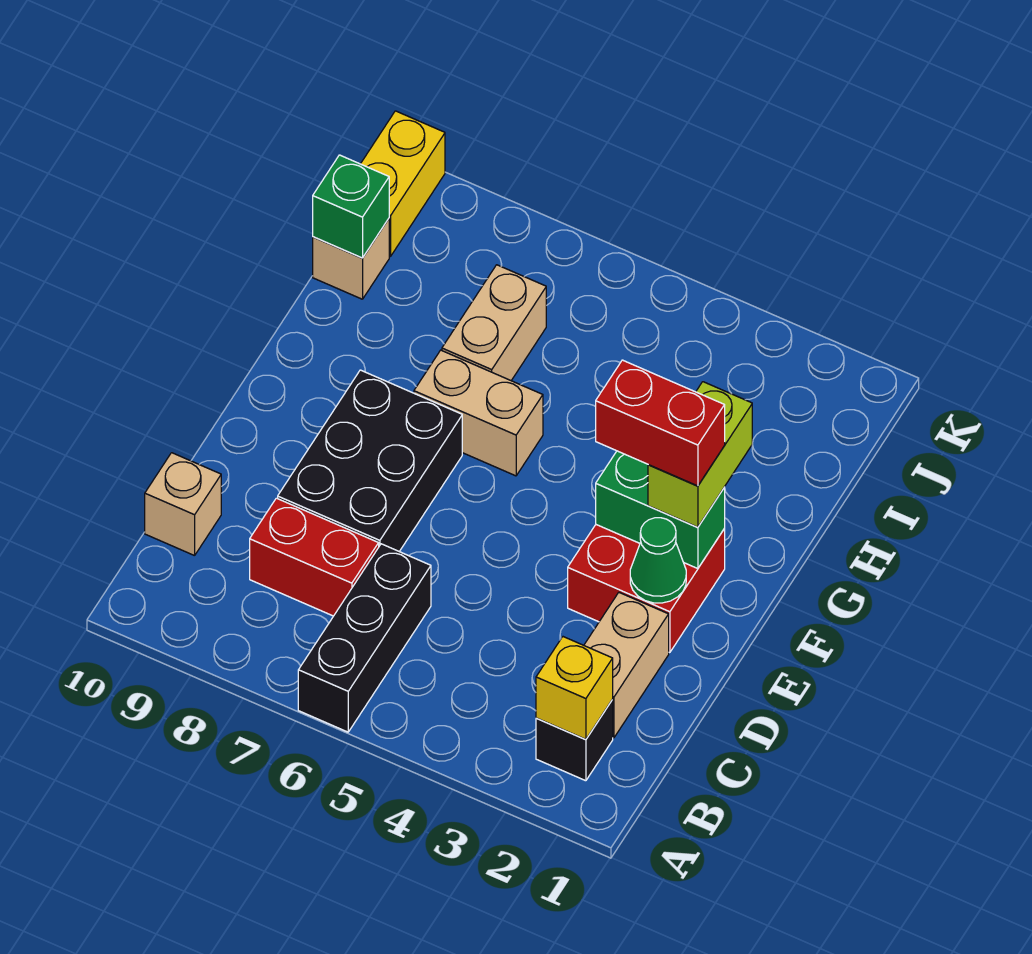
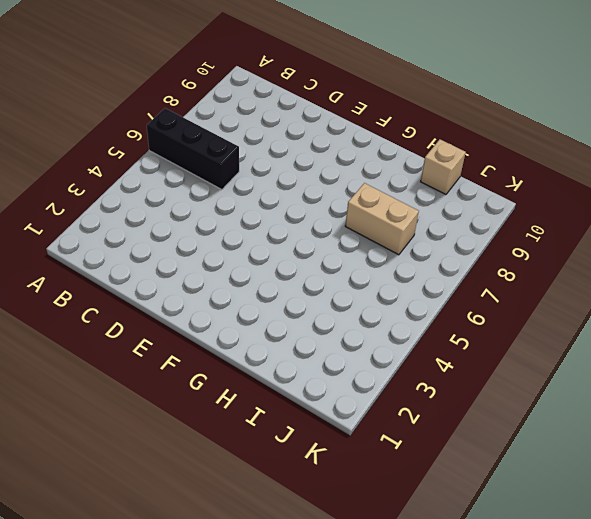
none -> black brick B2 level 1
none -> tan brick C2:D2 level 1
none -> red brick C7:C8 level 1

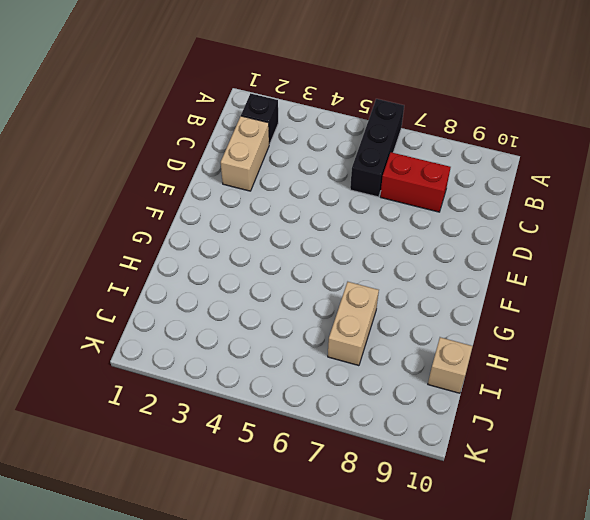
none -> tan brick C10 level 1
none -> black brick D7:F8 level 1
none -> red brick E2:F3 level 1

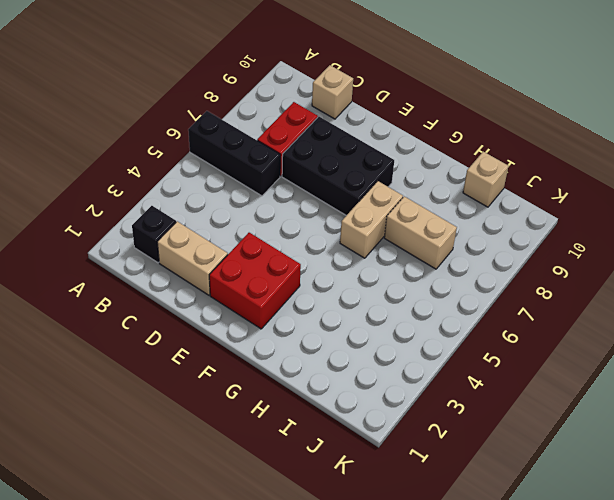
none -> yellow brick J10:K10 level 1
none -> yellow brick B2 level 2
none -> green cone E2 level 2

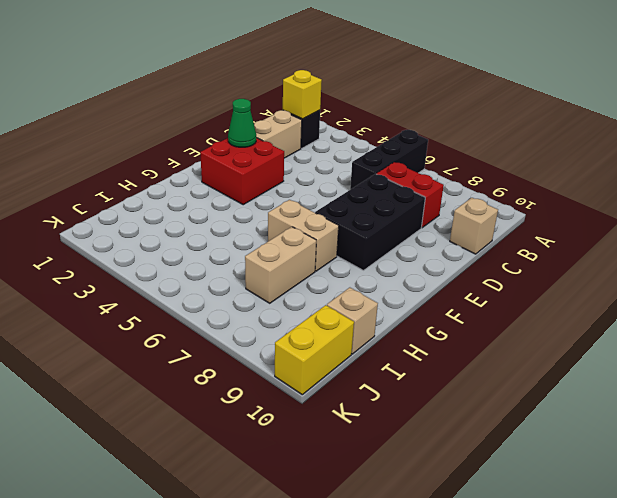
none -> green brick F2:F3 level 2
none -> green brick I10 level 2
none -> lime brick F2:G2 level 3

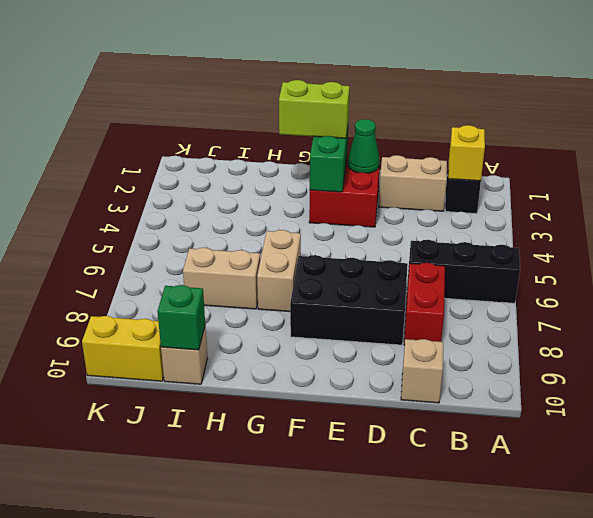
none -> red brick F2:F3 level 4

